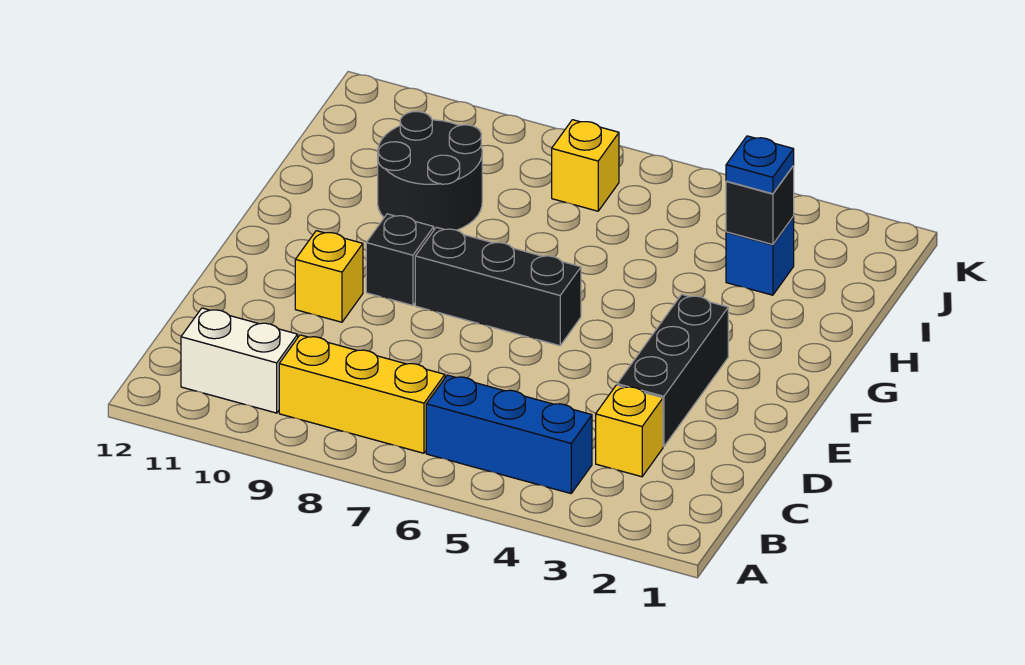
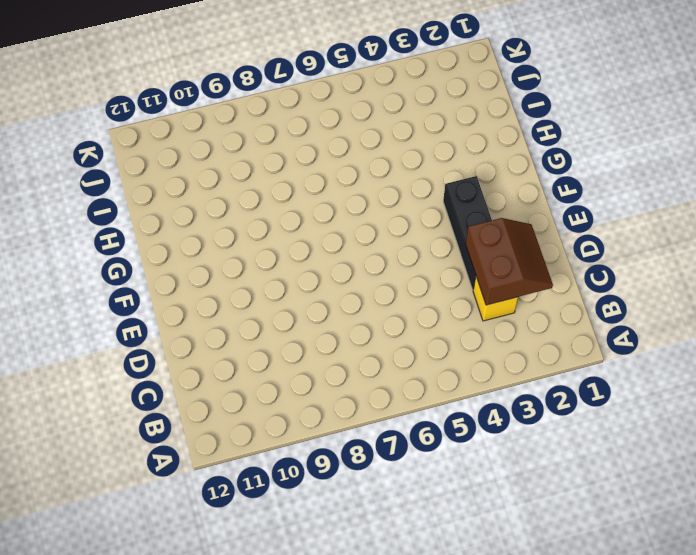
brown slope C2:D3 level 2 top 3 -> none
none -> blue brick B4:B6 level 1
none -> yellow brick B7:B9 level 1
none -> white brick B10:B11 level 1

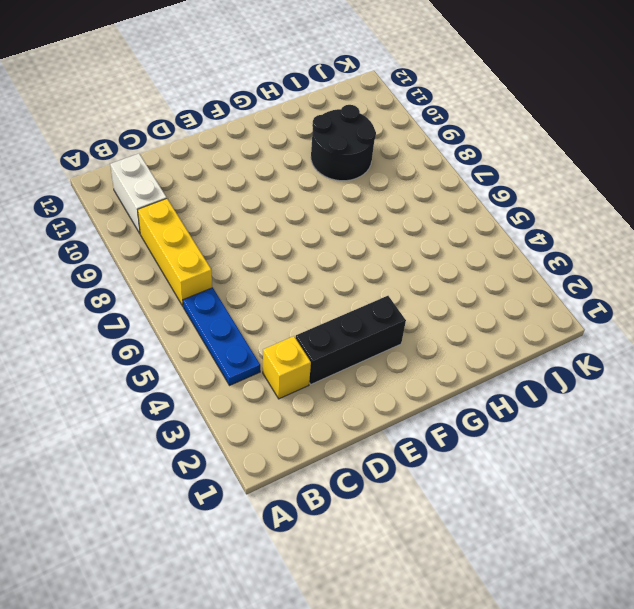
blue plate B4:B6 level 1 -> blue brick B4:B6 level 1
none -> yellow brick E10 level 1
none -> black brick F6:F8 level 1
none -> black brick F9 level 1

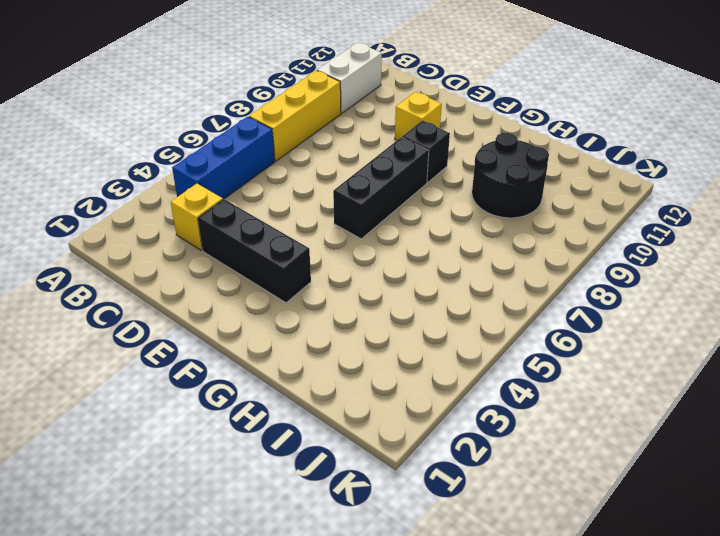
none -> blue brick I3 level 1
none -> yellow brick J7 level 1
none -> black brick I3 level 2

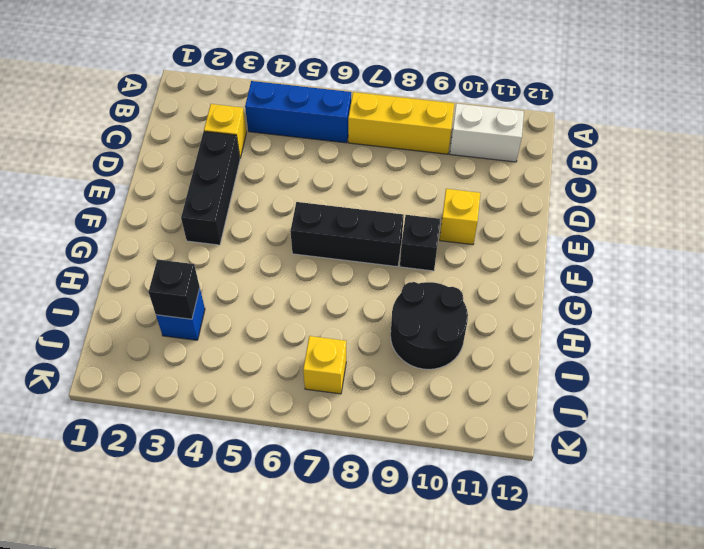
none -> blue plate I3 level 3

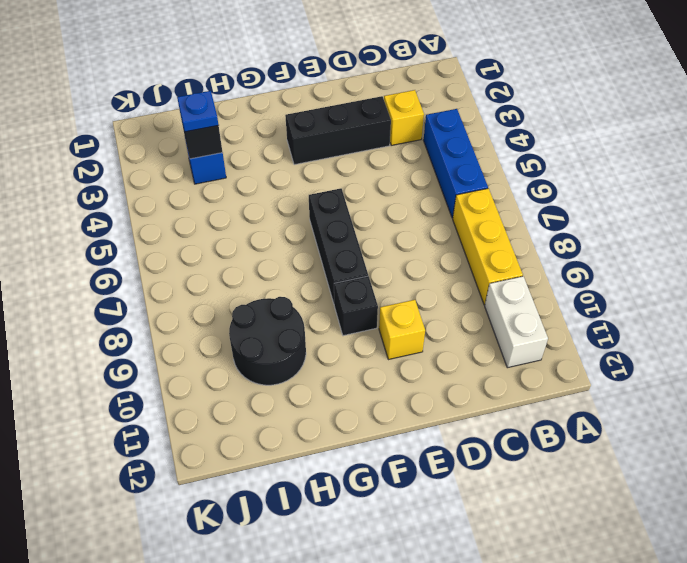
none -> yellow brick J7 level 1

